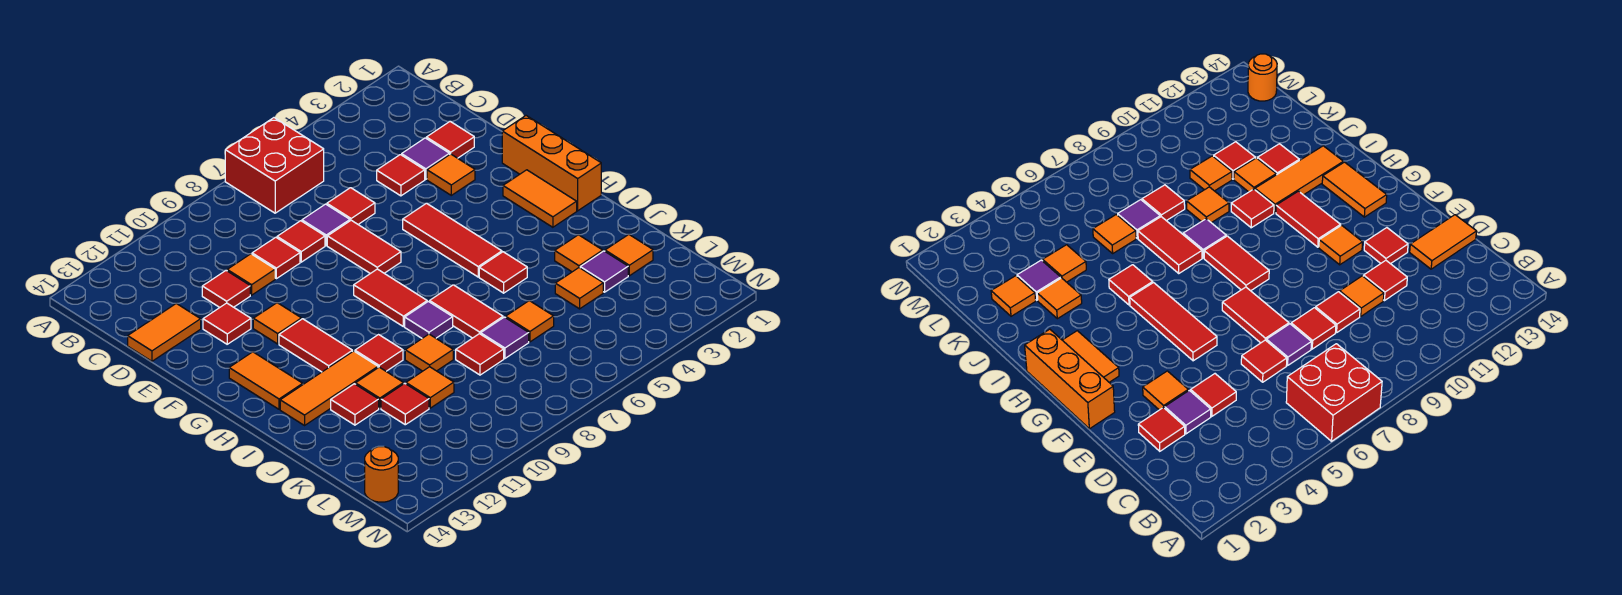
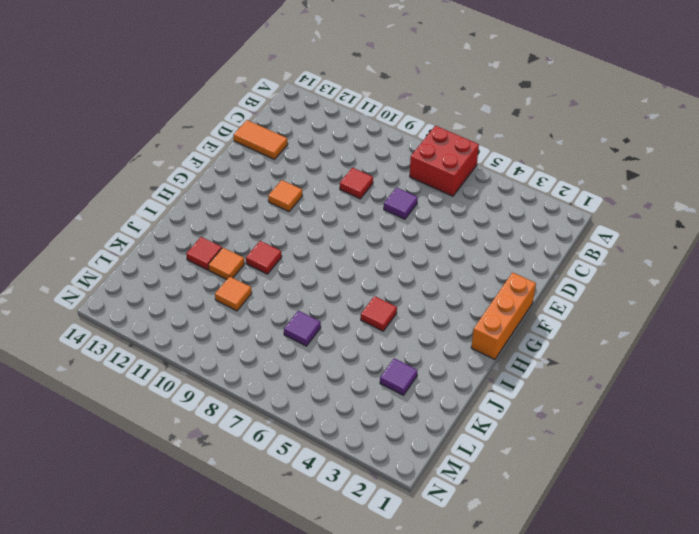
none -> red tile D2 level 1
none -> purple tile D3 level 1
none -> red tile D4 level 1
none -> red tile D6 level 1

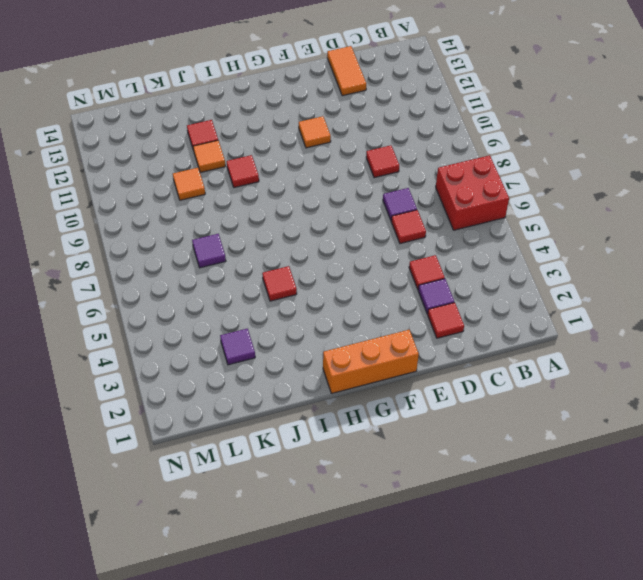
none -> red tile D8 level 1
none -> orange tile D10 level 1
none -> red tile D11 level 1
none -> orange tile E3 level 1

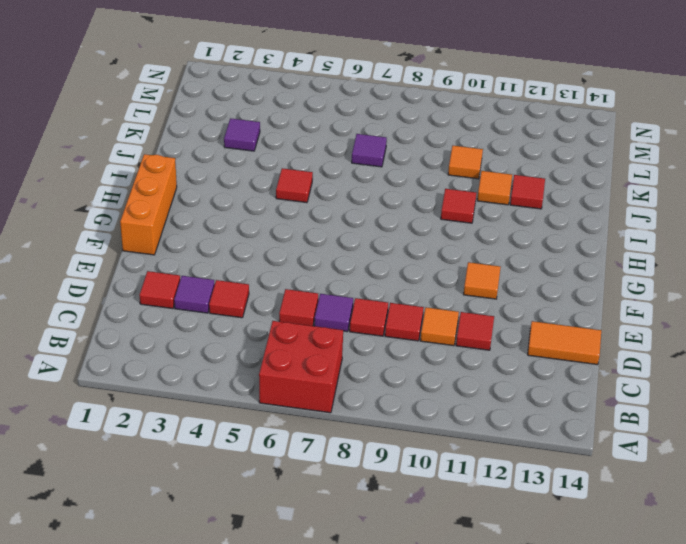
none -> orange tile E3 level 1
none -> red tile E7:F7 level 1
none -> red tile E12 level 1
none -> red tile F5:H5 level 1

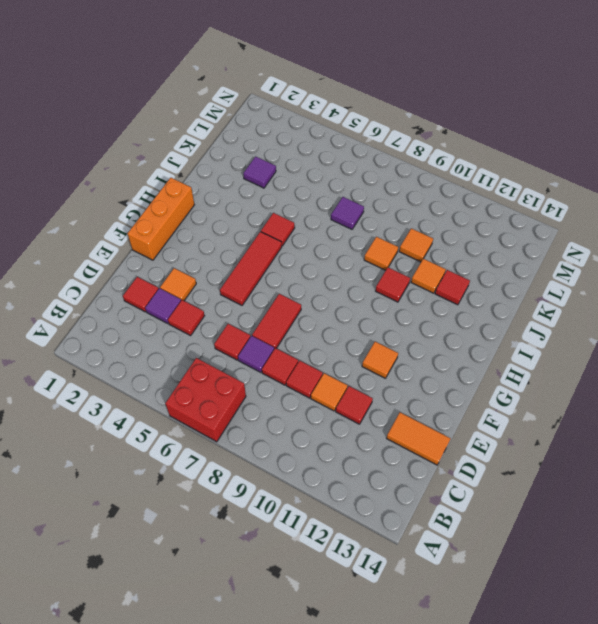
none -> red tile E12 level 1
none -> orange tile G2:H2 level 1
none -> red tile G8:H8 level 1
none -> red tile G11:H11 level 1

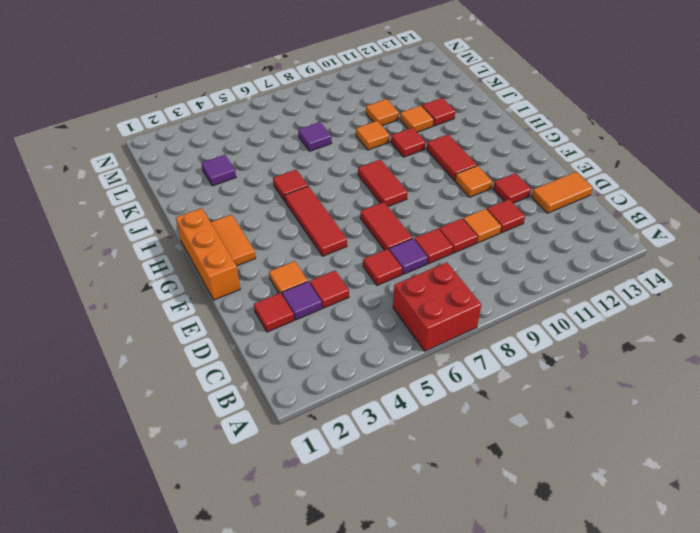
none -> orange tile G13:H13 level 1
none -> red tile I7:J7 level 1
none -> purple tile I8 level 1
none -> orange tile I11:I13 level 1

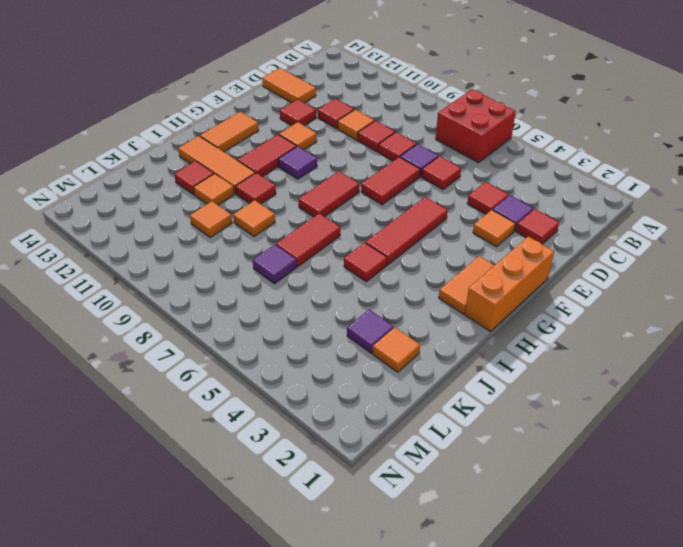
purple tile G10 level 1 -> purple tile I8 level 1
none -> orange tile J3 level 1
none -> orange tile K4 level 1
none -> orange tile K6 level 1
none -> red tile K8 level 1

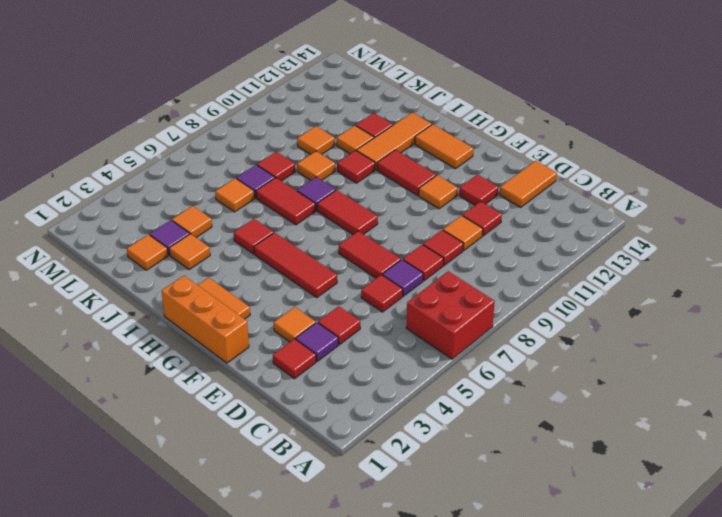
none -> red tile K11 level 1
none -> orange round brick M14 level 1

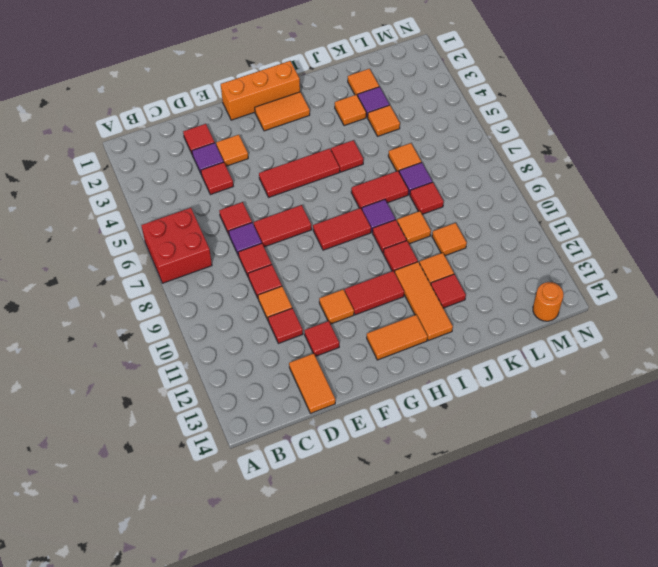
red tile I9 level 1 -> red tile K11 level 1

